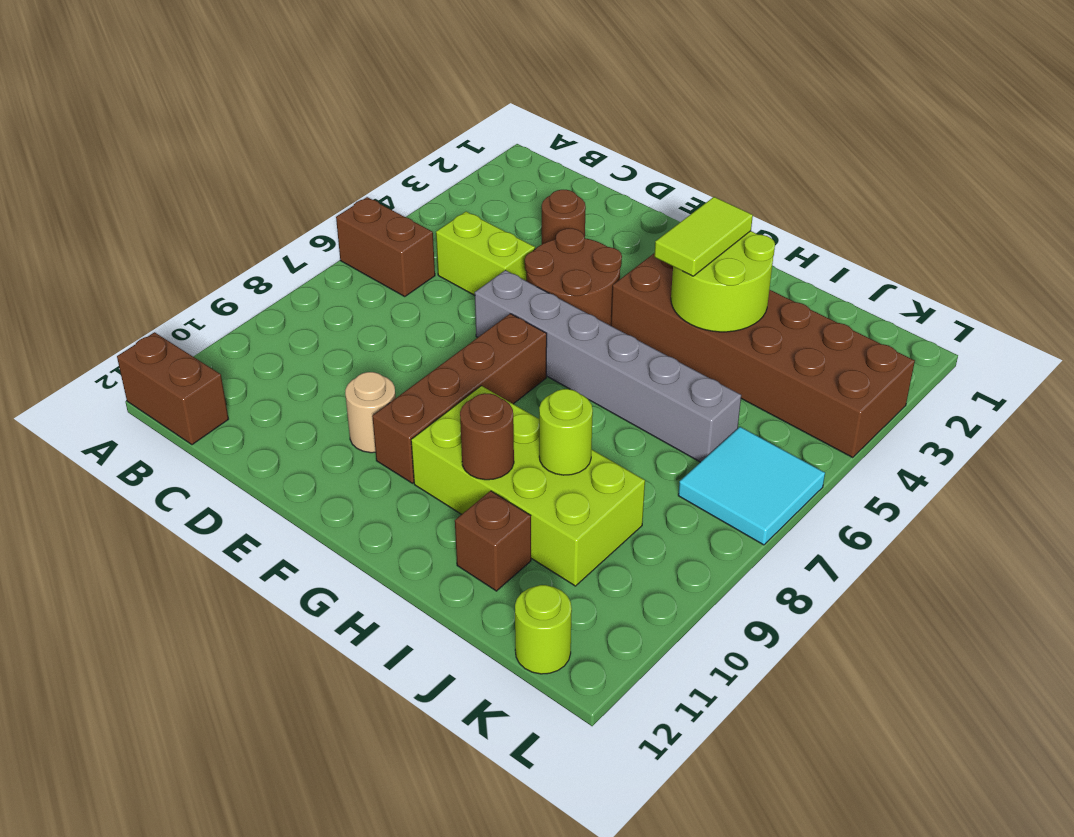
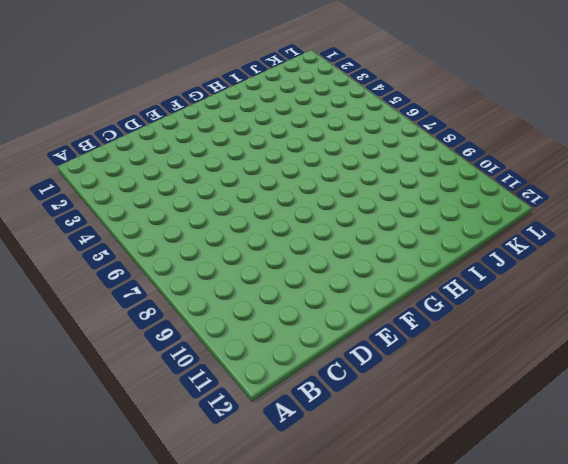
none -> brown brick A6:B6 level 1
none -> brown brick A12:B12 level 1
none -> lime brick C5:D5 level 1

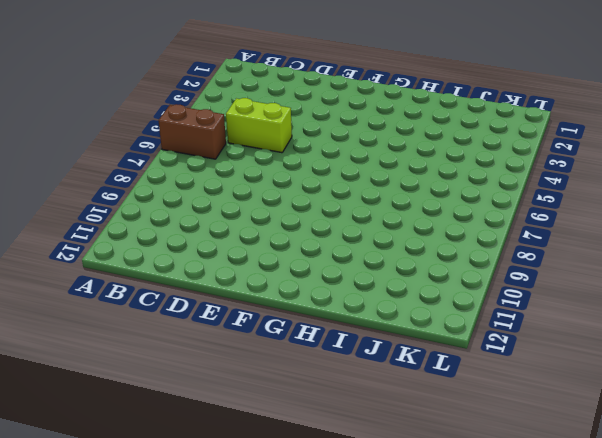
none -> brown brick A12:B12 level 1
none -> brown round brick D3 level 1
none -> brown round brick E4:F5 level 1

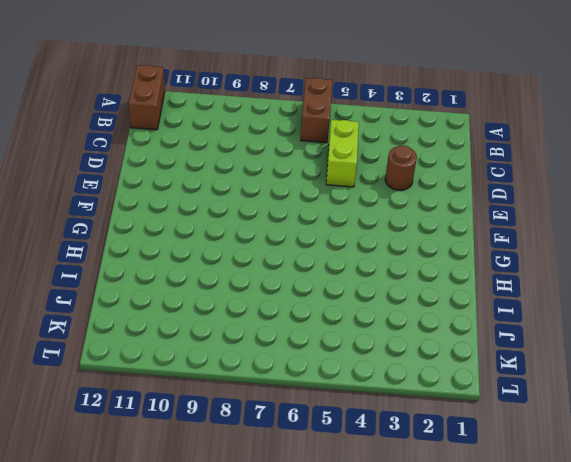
none -> brown round brick E4:F5 level 1
none -> grey brick E6:J6 level 1
none -> tan round brick E10 level 1

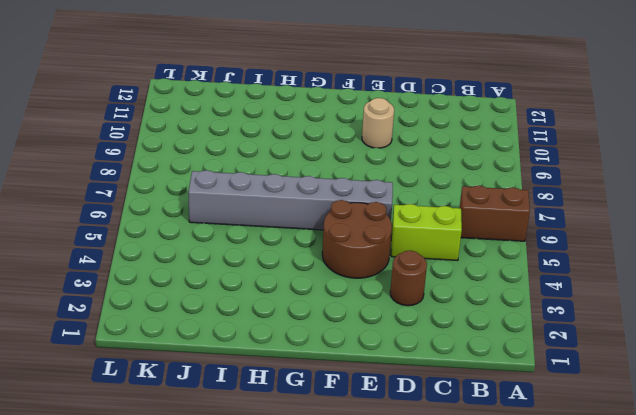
none -> brown brick A12:B12 level 1
none -> brown brick F7:F10 level 1
none -> brown brick G3:L4 level 1

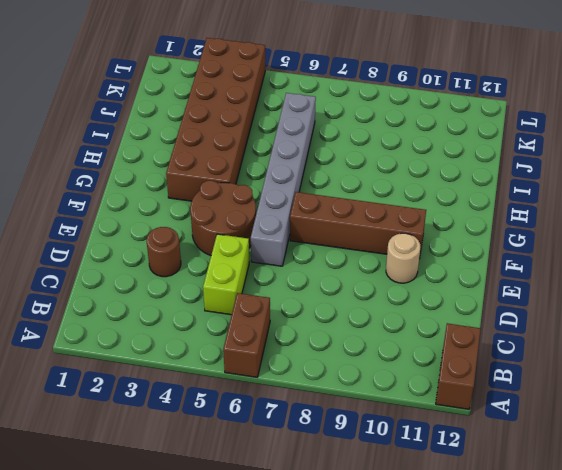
none -> lime brick G9:J10 level 1
none -> brown brick I11 level 1
none -> cyan tile K6:L7 level 1

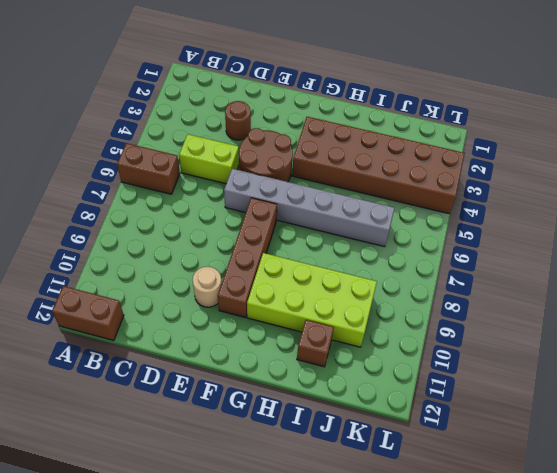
none -> cyan tile K6:L7 level 1
none -> lime round brick K12 level 1
none -> lime round brick H3:I4 level 2

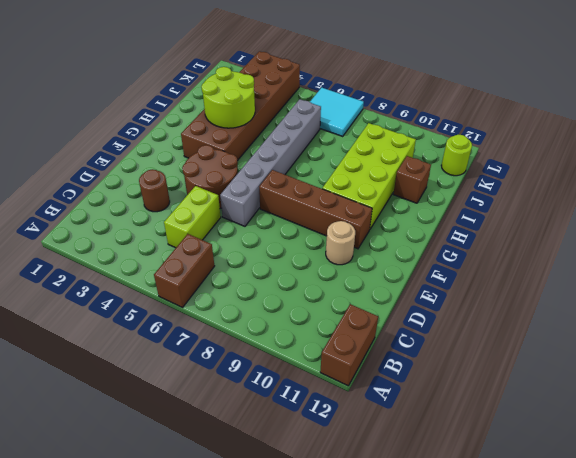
none -> brown round brick H10 level 2
none -> lime round brick I9 level 2
none -> lime tile H3:H4 level 3

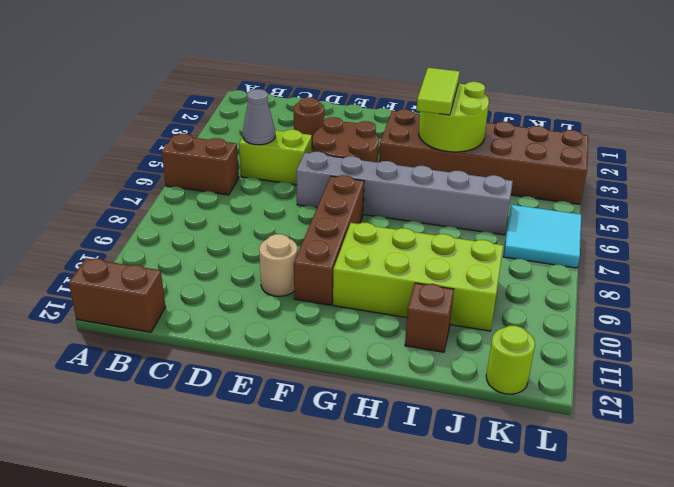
grey cone C5 level 2 -> none
none -> brown round brick H10 level 2
none -> lime round brick I9 level 2

